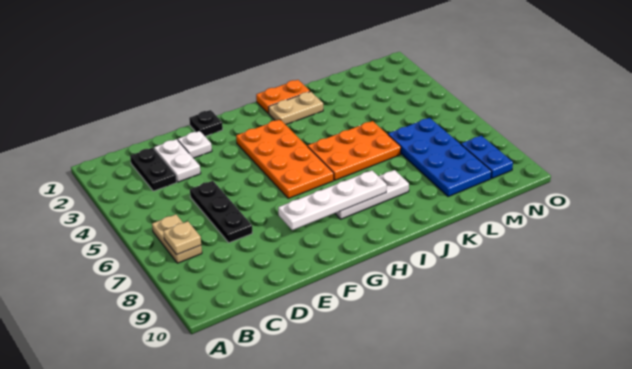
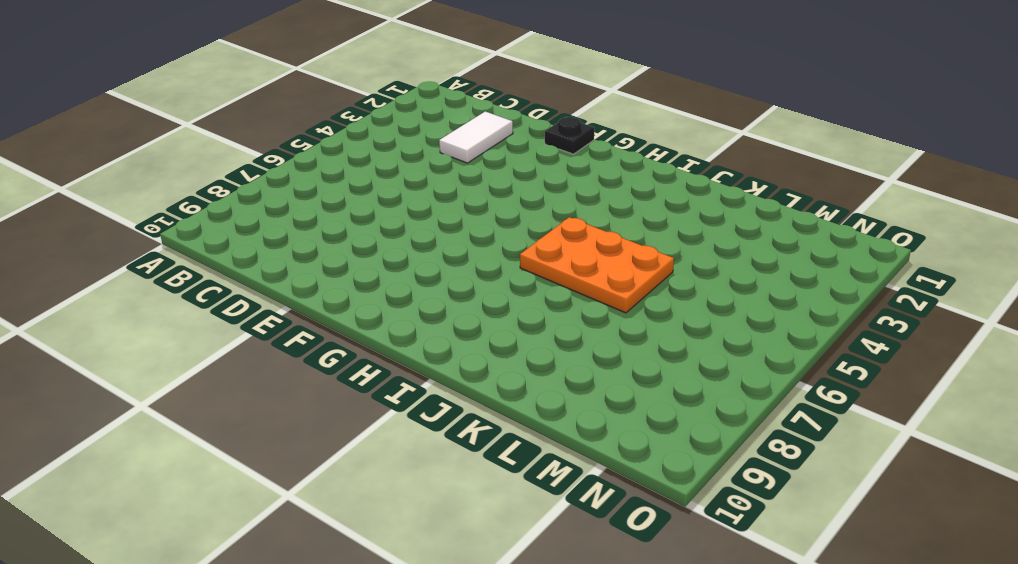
white tile D2:D3 level 1 -> white plate D2:D3 level 1
none -> tan plate B6:B7 level 1
none -> black plate C2:C3 level 1
none -> black plate D5:D7 level 1

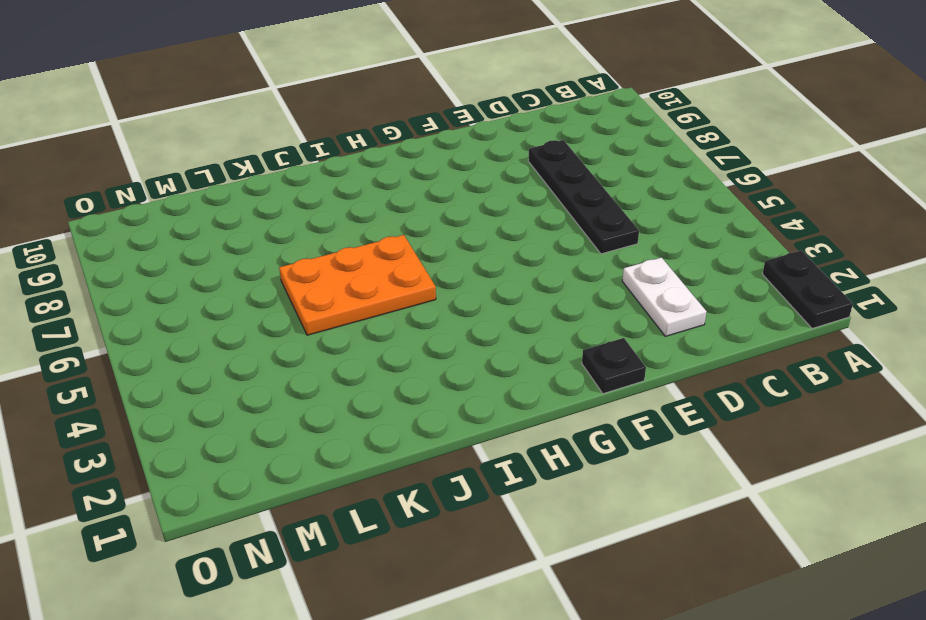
black plate A1:A2 level 1 -> black plate C2:C3 level 1
black plate D5:D8 level 1 -> black plate D5:D7 level 1
none -> tan plate B6:B7 level 1
none -> white plate E2 level 1
none -> orange plate G3:H6 level 1

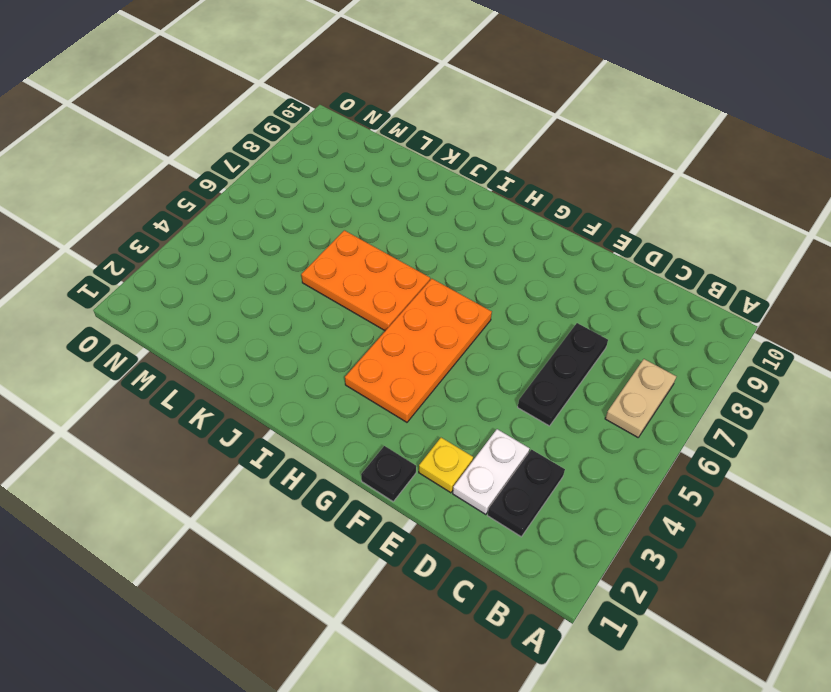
yellow plate E2 level 1 -> white plate E2 level 1
none -> white plate H8:J8 level 1
none -> orange plate I1:J1 level 1
none -> tan plate I2:J2 level 1

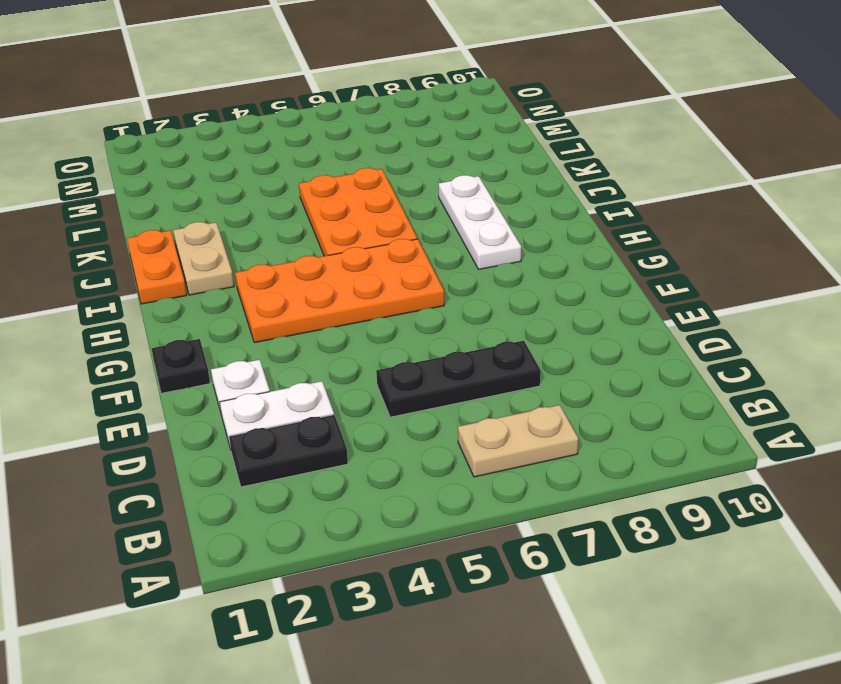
none -> blue plate L6:M9 level 1
none -> blue plate N8:N9 level 1
none -> tan plate B7 level 2

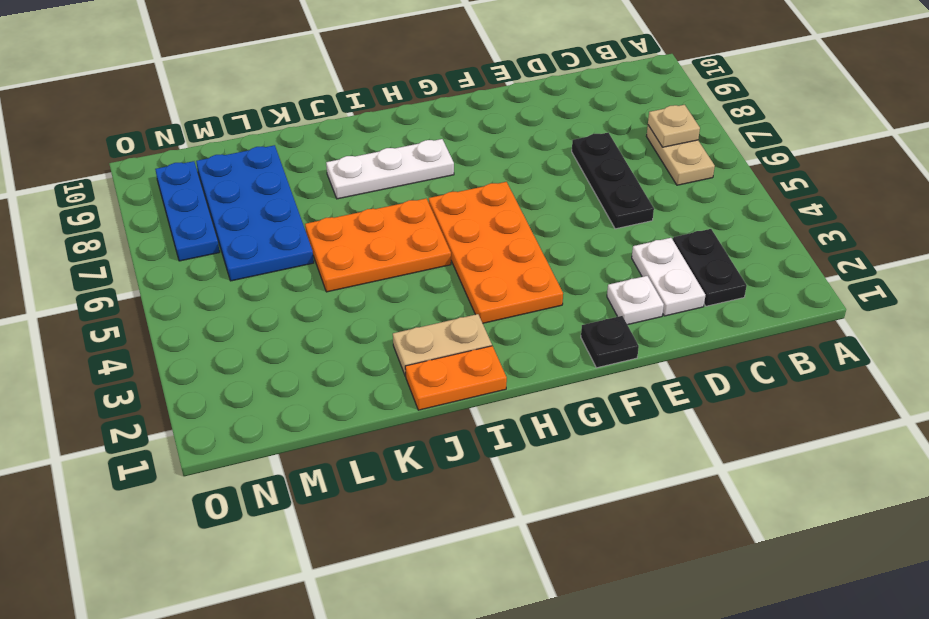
blue plate N7:N9 level 1 -> blue plate N8:N9 level 1
none -> white plate F8:I8 level 2

